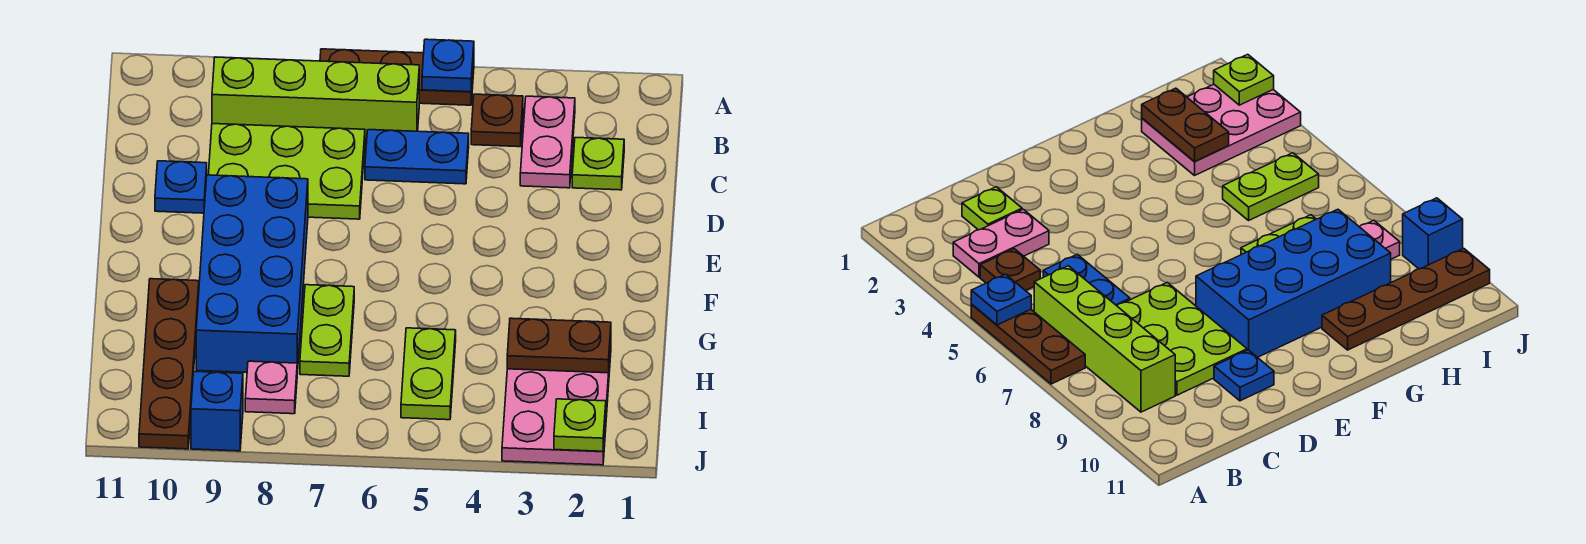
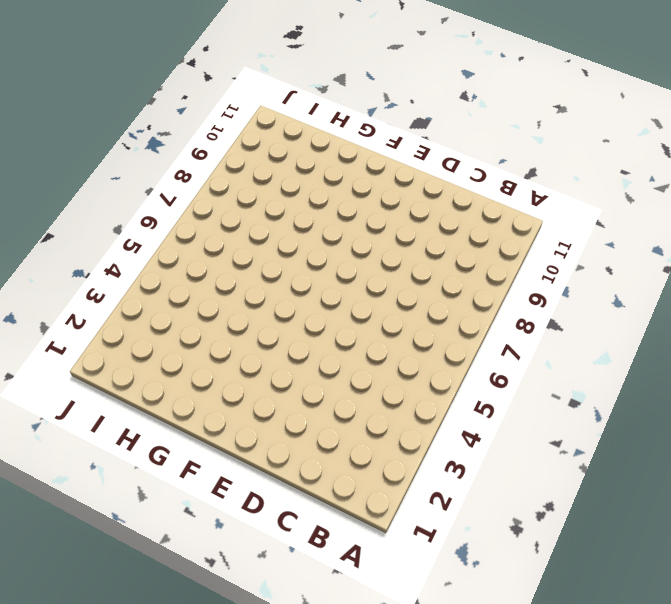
none -> brown plate A5:A7 level 1
none -> pink plate B3:C3 level 1
none -> brown plate B4 level 1

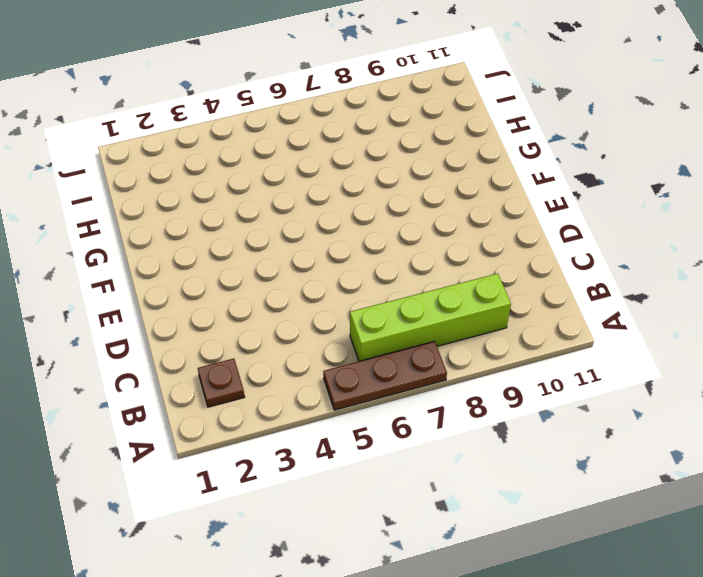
brown plate B2 level 1 -> brown plate B4 level 1
none -> pink plate B3:C3 level 1
none -> lime plate C2 level 1
none -> blue plate C5:C6 level 1

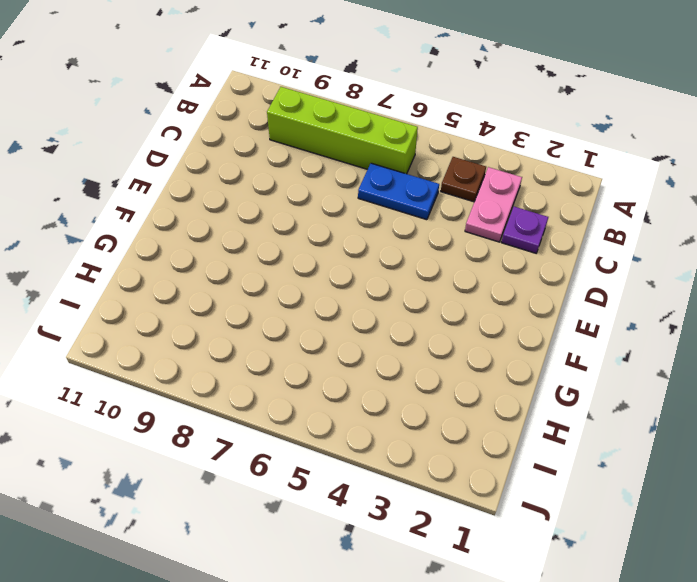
purple plate C2 level 1 -> lime plate C2 level 1
none -> brown plate A5:A7 level 1
none -> lime plate C7:D9 level 1
none -> blue plate D10 level 1

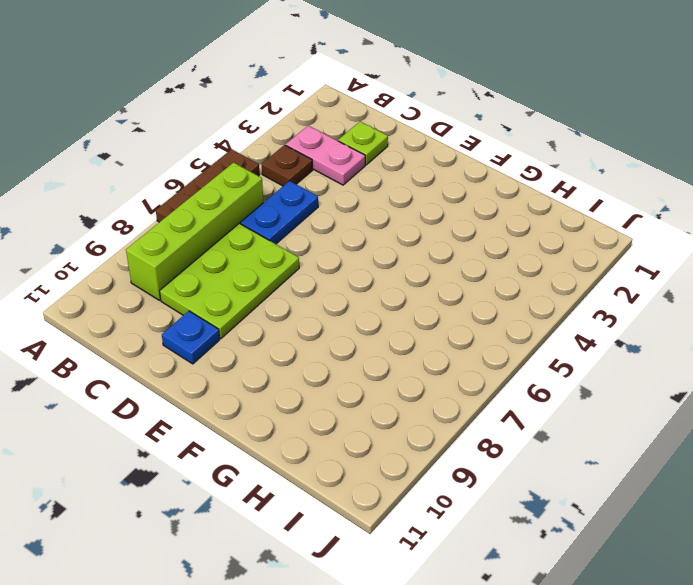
none -> blue brick E8:H9 level 1
none -> lime plate G7:H7 level 1
none -> brown plate G10:J10 level 1

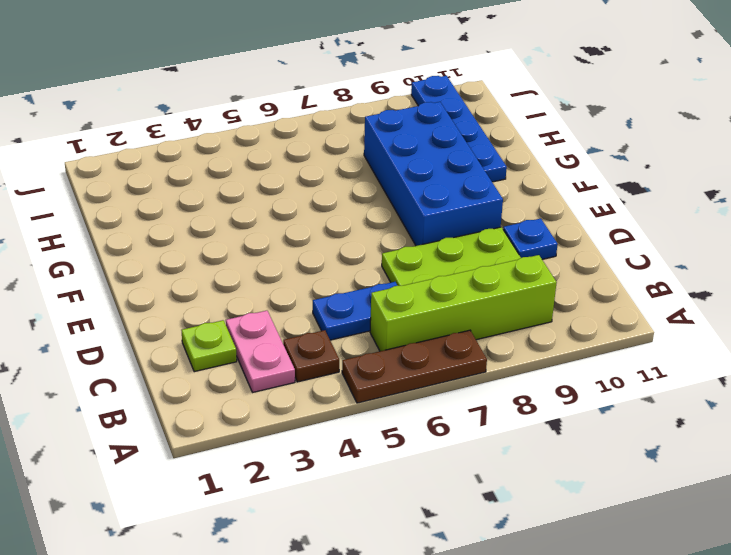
blue plate G10:J10 level 1 -> brown plate G10:J10 level 1
none -> lime plate G7:H7 level 1
none -> pink plate H2:J3 level 1
none -> lime plate H5:I5 level 1

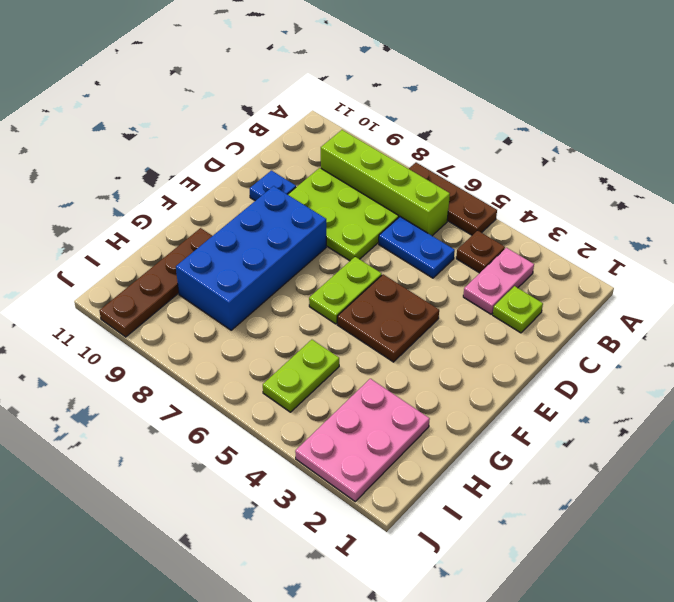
brown plate E4:F5 level 1 -> none
lime plate E6:F6 level 1 -> lime plate G7:H7 level 1
none -> pink plate I8 level 1
none -> blue brick J9 level 1
none -> blue plate A5 level 2

